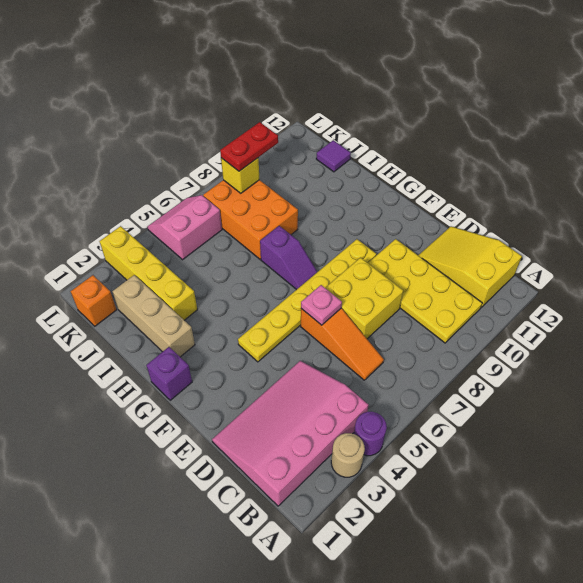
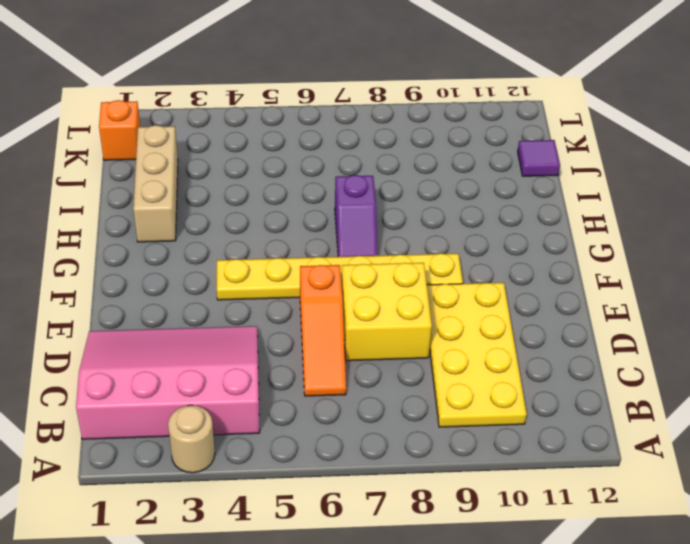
none -> purple round brick A4 level 1
none -> yellow slope B11:D12 level 1 top B
none -> purple brick G1 level 1

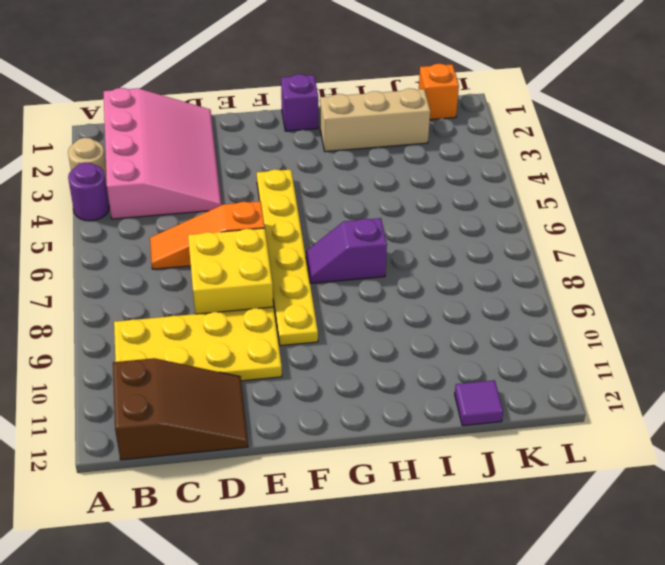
brown slope B11:D12 level 1 top B -> yellow slope B11:D12 level 1 top B
none -> yellow brick I3:L3 level 1
none -> orange brick I7:K8 level 1
none -> pink slope K5:L6 level 1 top K

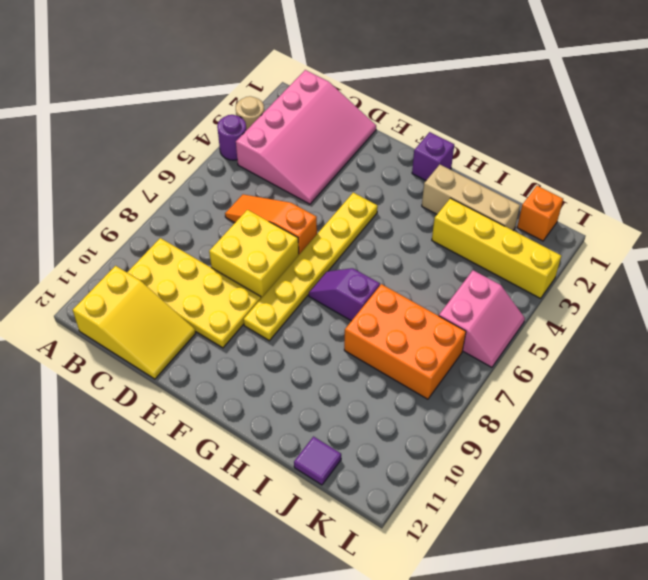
none -> pink plate E6 level 2
none -> yellow brick K8 level 2
none -> red plate K8:K9 level 3

